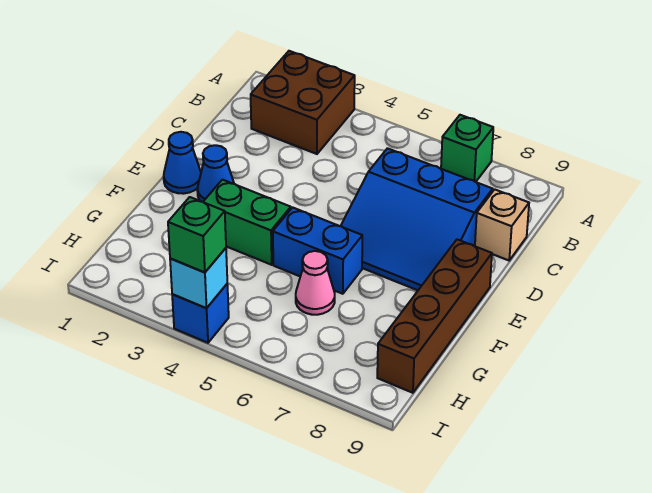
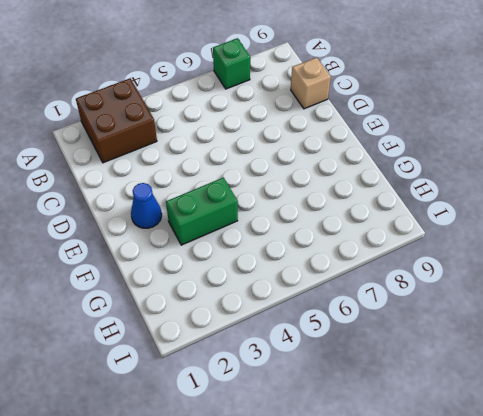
none -> blue slope C6:E8 level 1 top C
none -> blue cone E1 level 1
none -> brown brick E9:H9 level 1

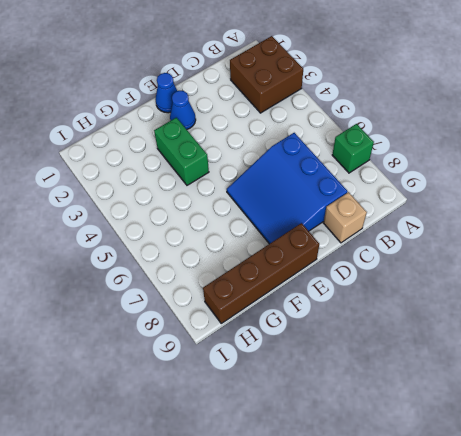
none -> blue brick F5:F6 level 1
none -> pink cone G6 level 1
none -> blue brick I4 level 1

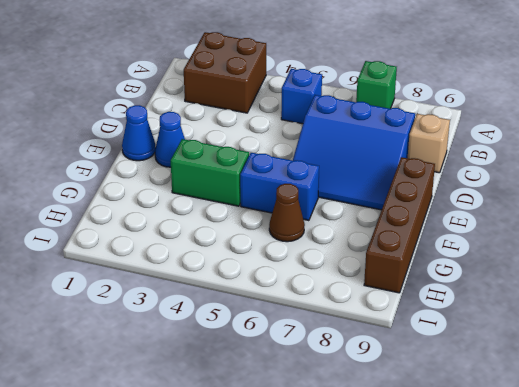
blue brick B5 level 1 -> blue brick I4 level 1
brown cone G6 level 1 -> pink cone G6 level 1
none -> cyan brick I4 level 2
none -> green brick I4 level 3

